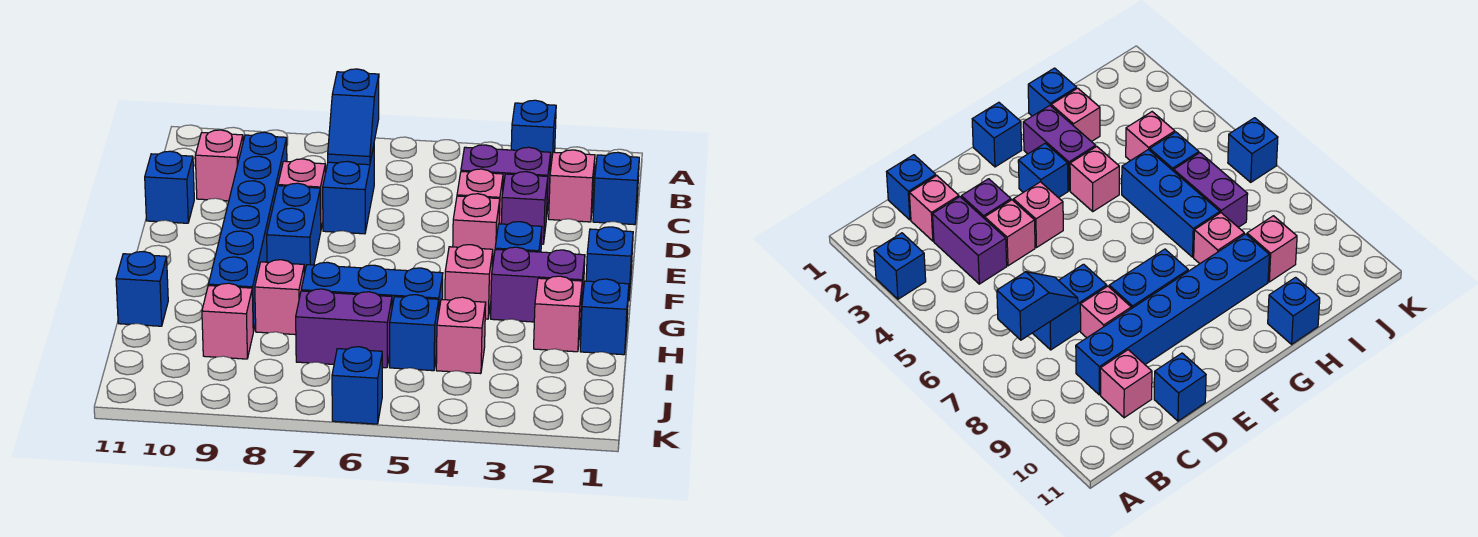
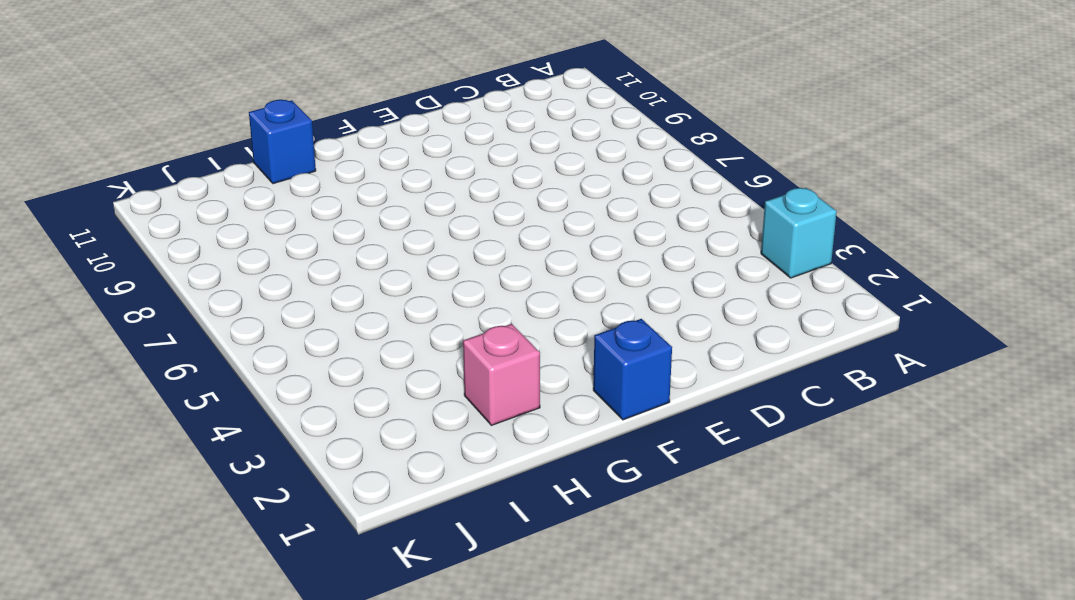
cyan brick A3 level 1 -> blue brick A3 level 1
none -> blue brick C1 level 1
none -> pink brick C2 level 1
none -> purple brick C3:C4 level 1

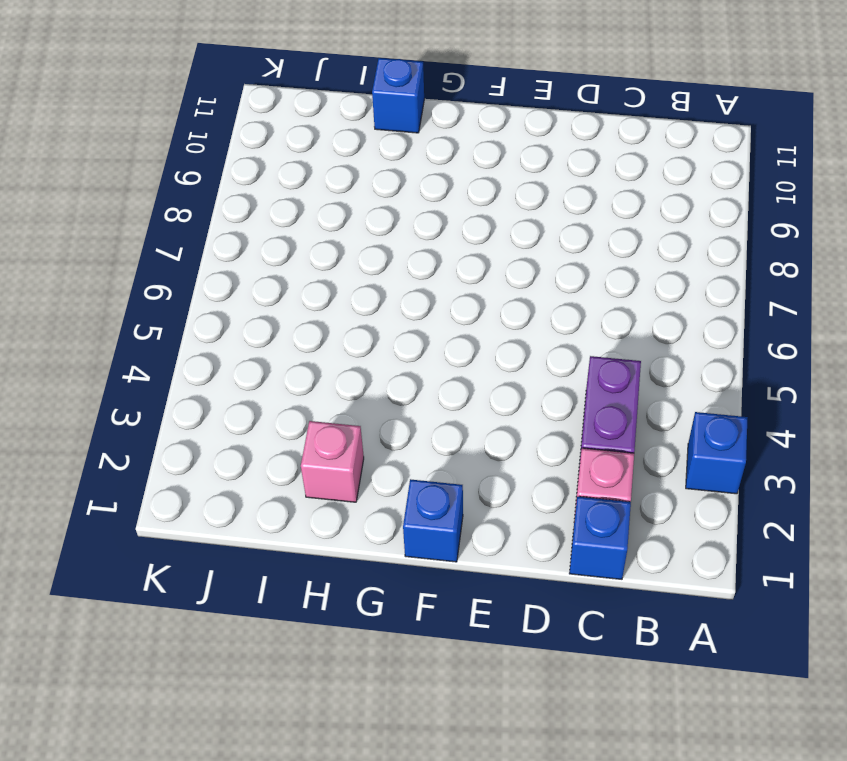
none -> blue brick C7:D7 level 1
none -> blue brick C9:H9 level 1
none -> pink brick C10 level 1

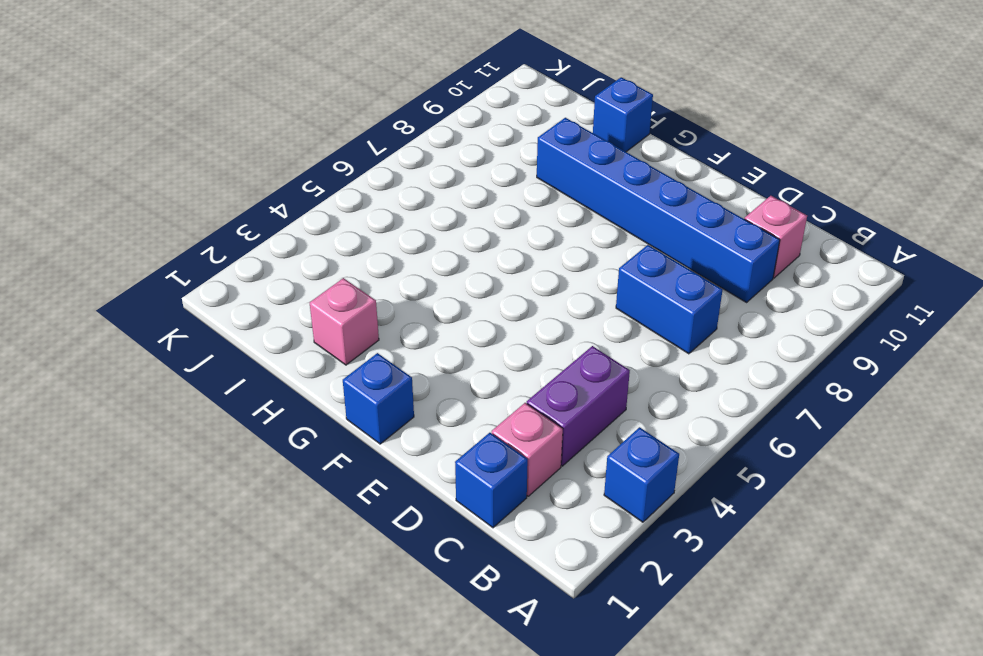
none -> purple brick D3 level 1
none -> pink brick D4 level 1
none -> pink brick D8 level 1

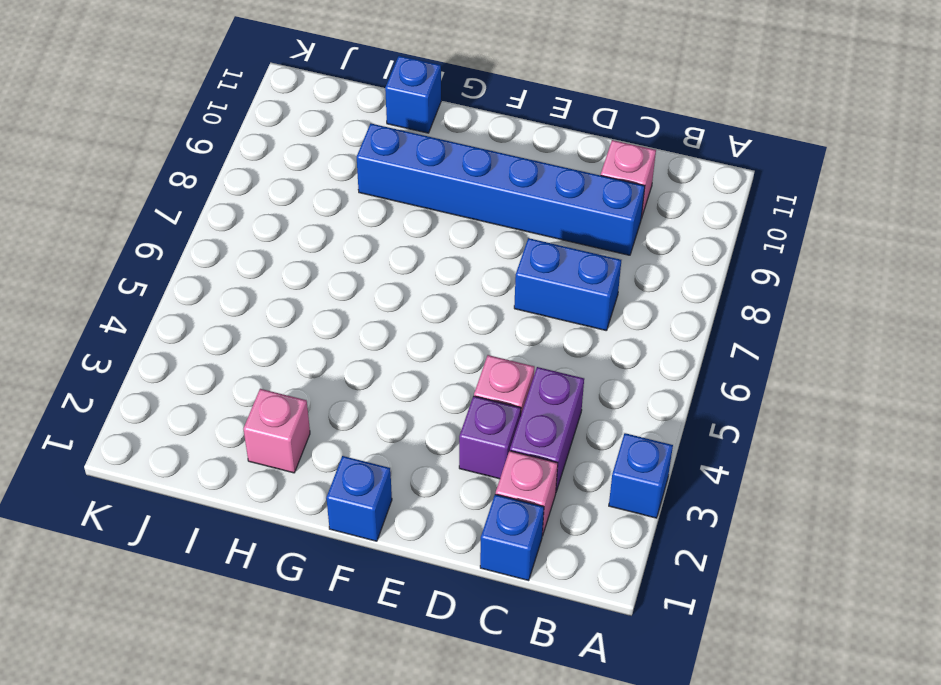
none -> pink brick D8 level 1
none -> blue brick D11 level 1
none -> pink brick E4 level 1

